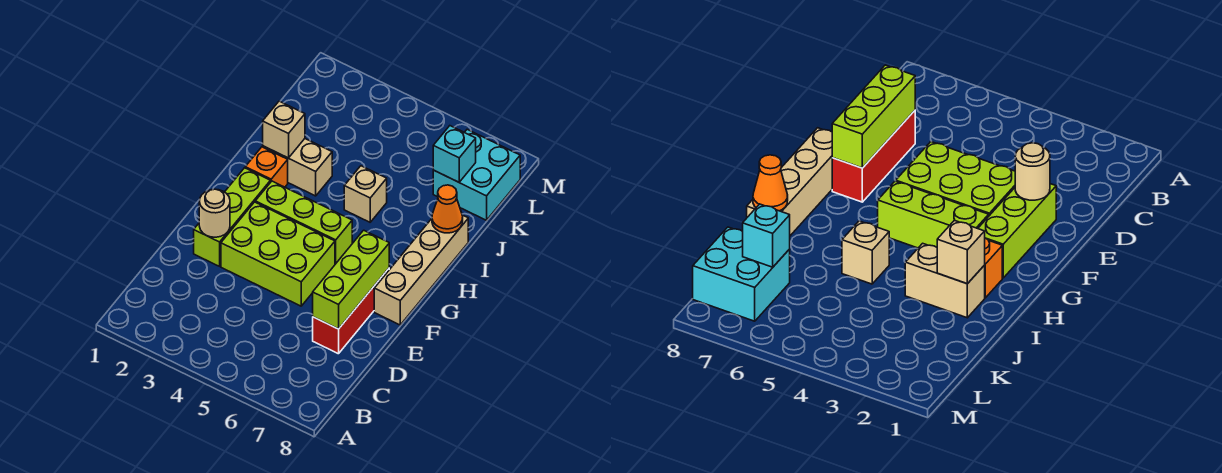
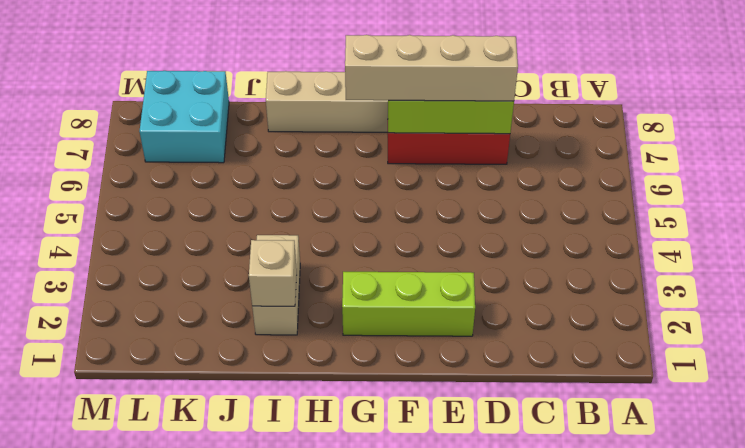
tan brick D7:G7 level 3 -> none
none -> lime brick E3:F5 level 1
none -> lime brick G3:G5 level 1
none -> orange brick H2 level 1

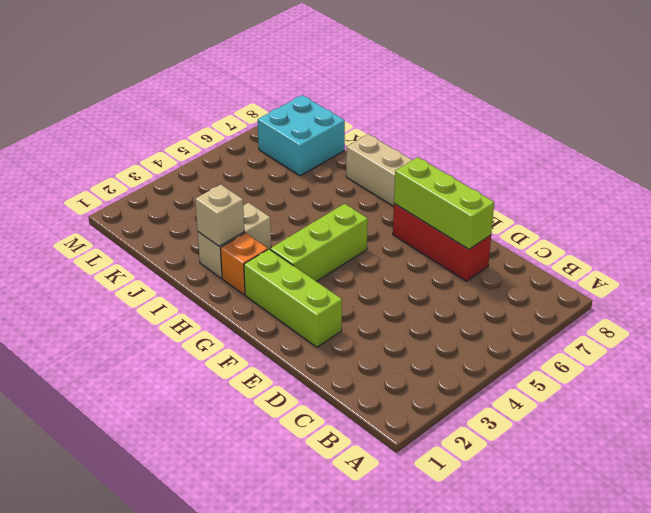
none -> lime brick E3:F5 level 1
none -> tan brick I5 level 1
none -> tan round brick E2 level 2

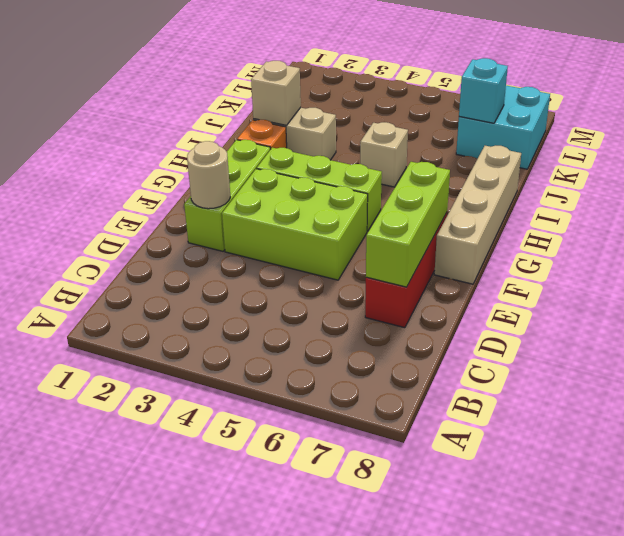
none -> orange cone I8 level 2

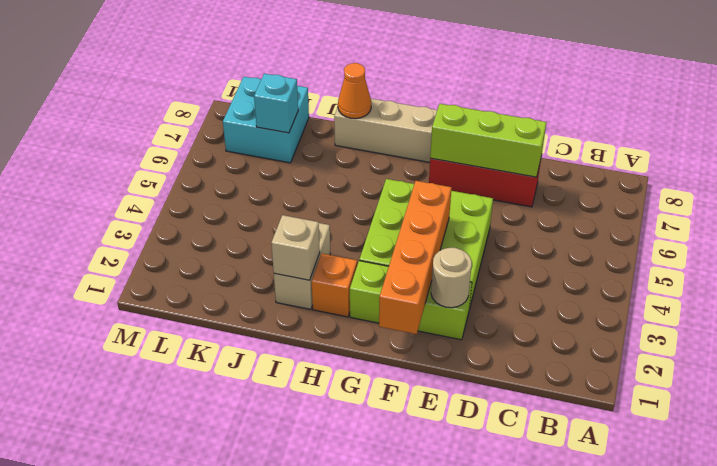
orange brick F1:F4 level 2 -> none
none -> tan brick I5 level 1

